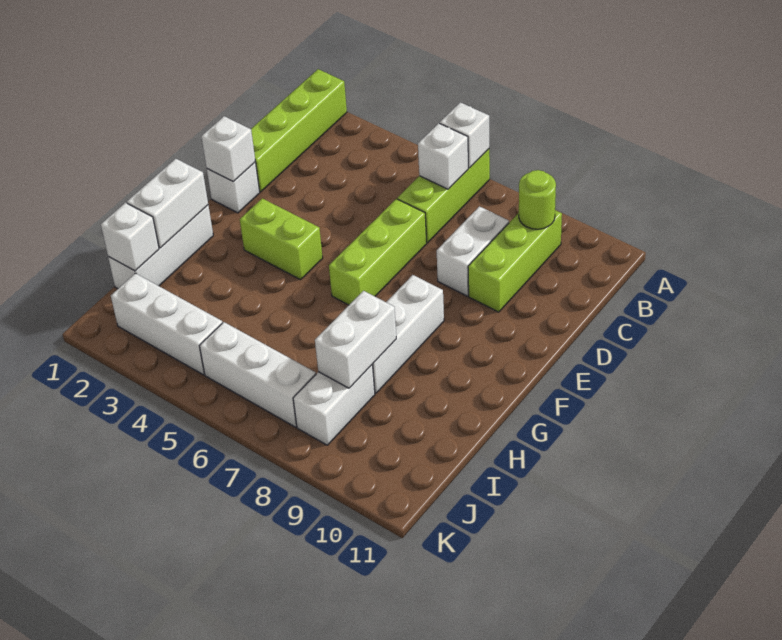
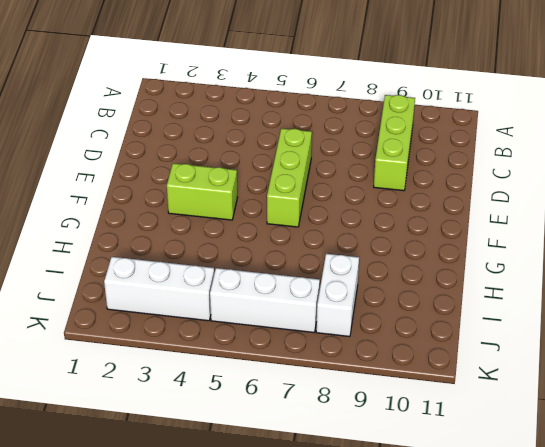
none -> lime brick A1:D1 level 1
none -> lime brick A6:C6 level 1
none -> white brick C8:D8 level 1

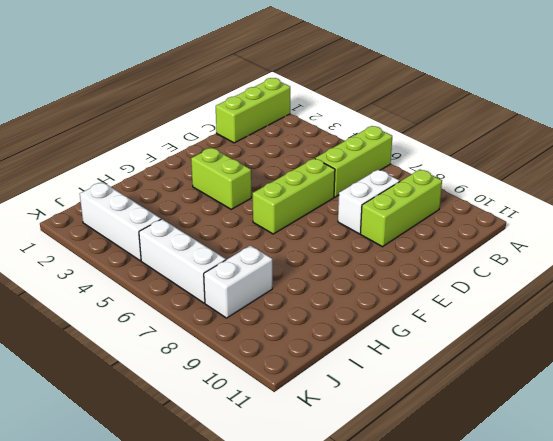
lime brick A1:C1 level 1 -> lime brick A1:D1 level 1
none -> white brick E1 level 1
none -> white brick F8:H8 level 1
none -> white brick G1:I1 level 1

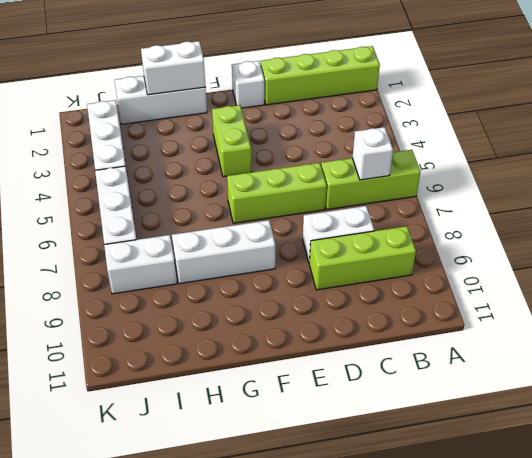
none -> white brick A6 level 2
none -> lime round brick B9 level 2
none -> white brick E1 level 2

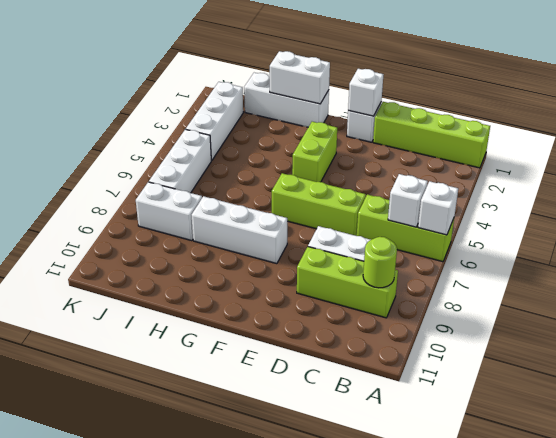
none -> white brick H8:I8 level 2
none -> white brick I1 level 2

